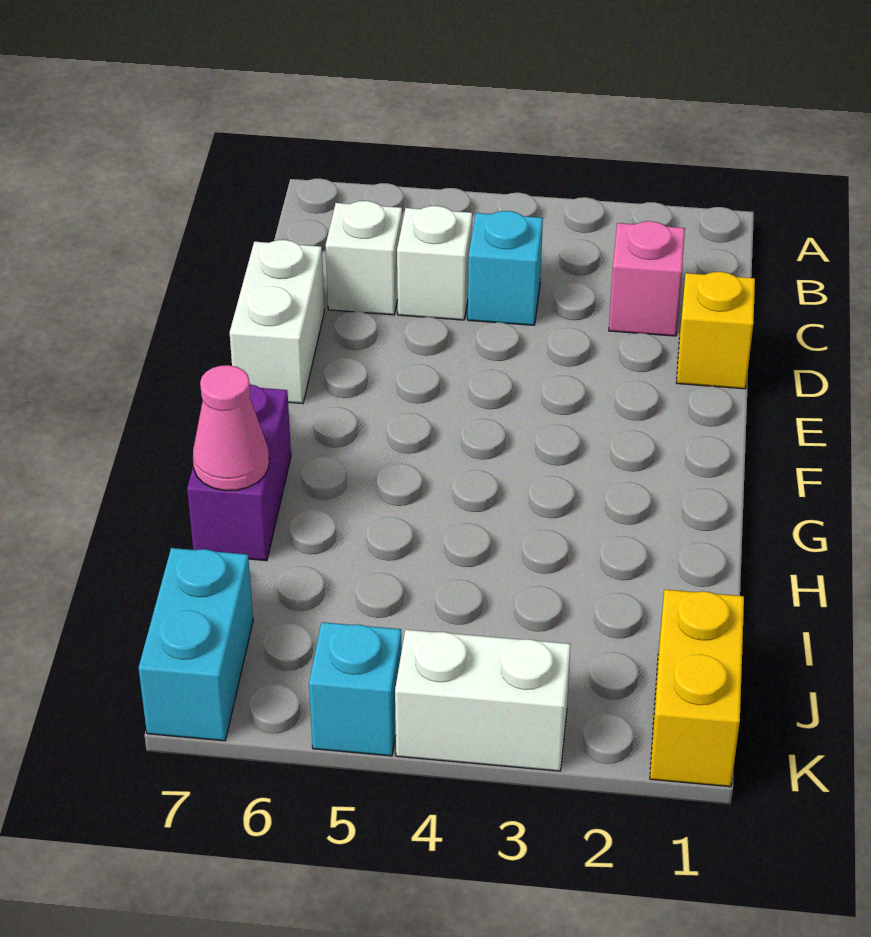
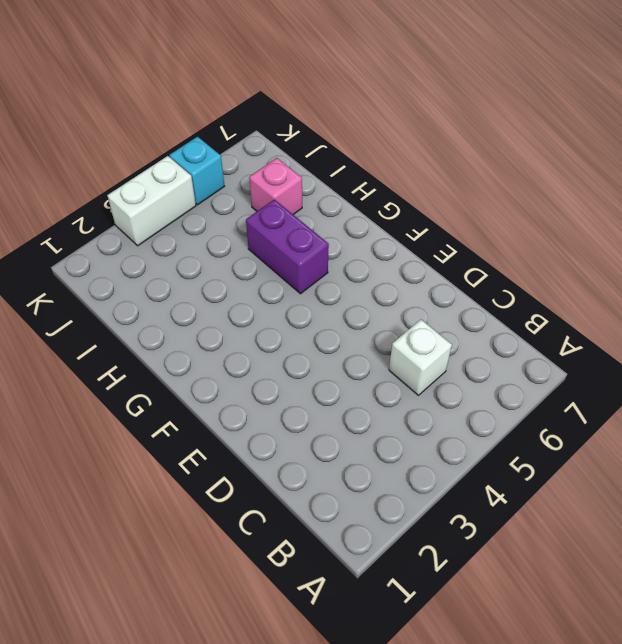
purple brick G5:H5 level 1 -> purple brick G7:H7 level 1
pink brick I6 level 1 -> pink brick C2 level 1
none -> cyan brick C4 level 1
none -> white brick C6 level 1
none -> yellow brick D1 level 1

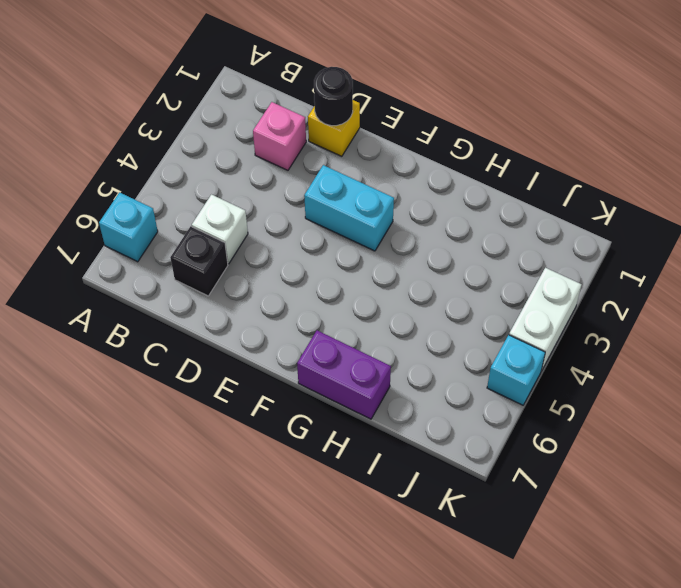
cyan brick A6 level 1 -> cyan brick C4 level 1
black brick C6 level 1 -> white brick C6 level 1
black round brick D1 level 2 -> none
cyan brick E3:F3 level 1 -> cyan brick J7:K7 level 1
none -> white brick D7:E7 level 1
none -> yellow brick J1:K1 level 1
none -> pink cone H7 level 2

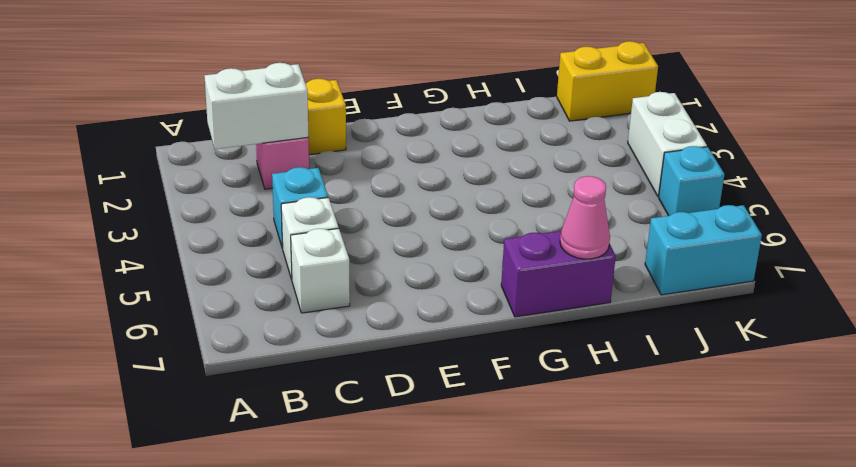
white brick B2:C2 level 2 -> white brick D7:E7 level 1

